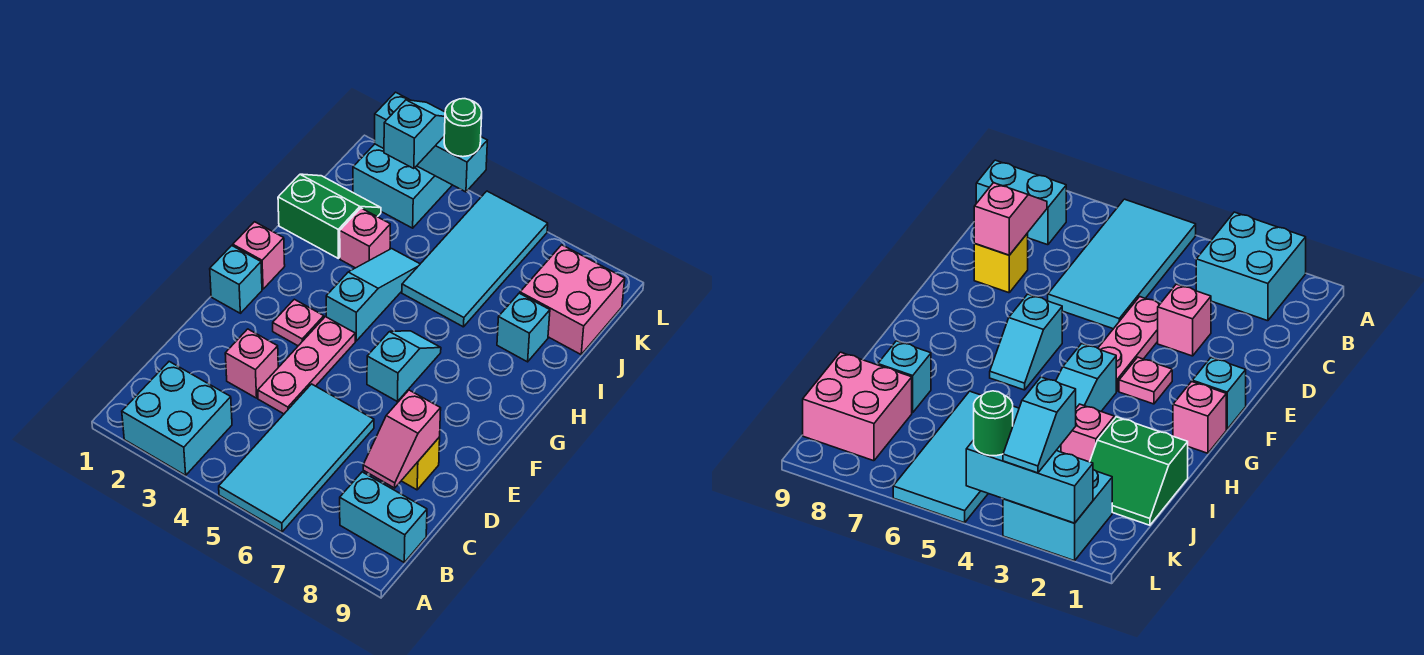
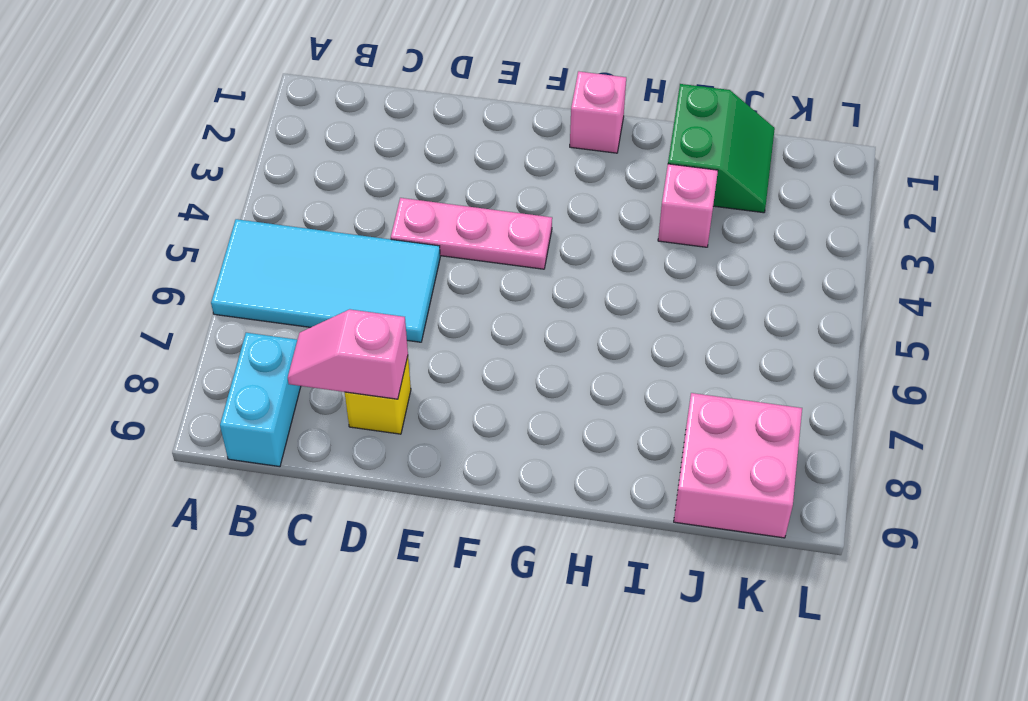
none -> cyan brick A2:B3 level 1
none -> pink brick D3 level 1
none -> cyan brick F1 level 1

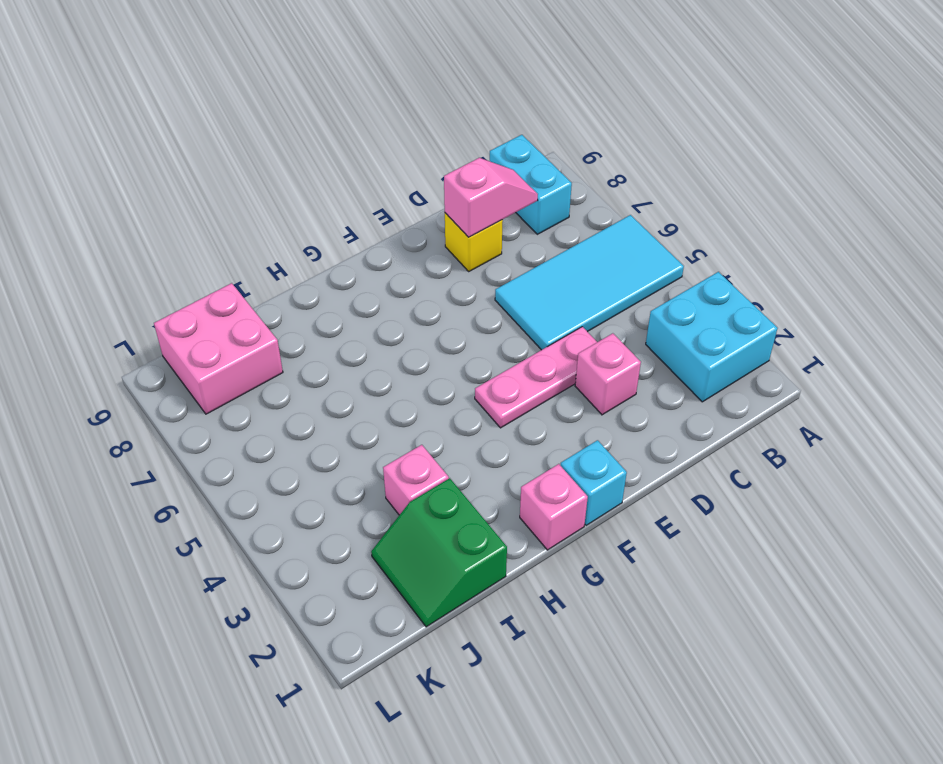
none -> pink plate F3 level 1
none -> cyan slope F6:G6 level 1 top F
none -> cyan slope G4:I4 level 1 top G

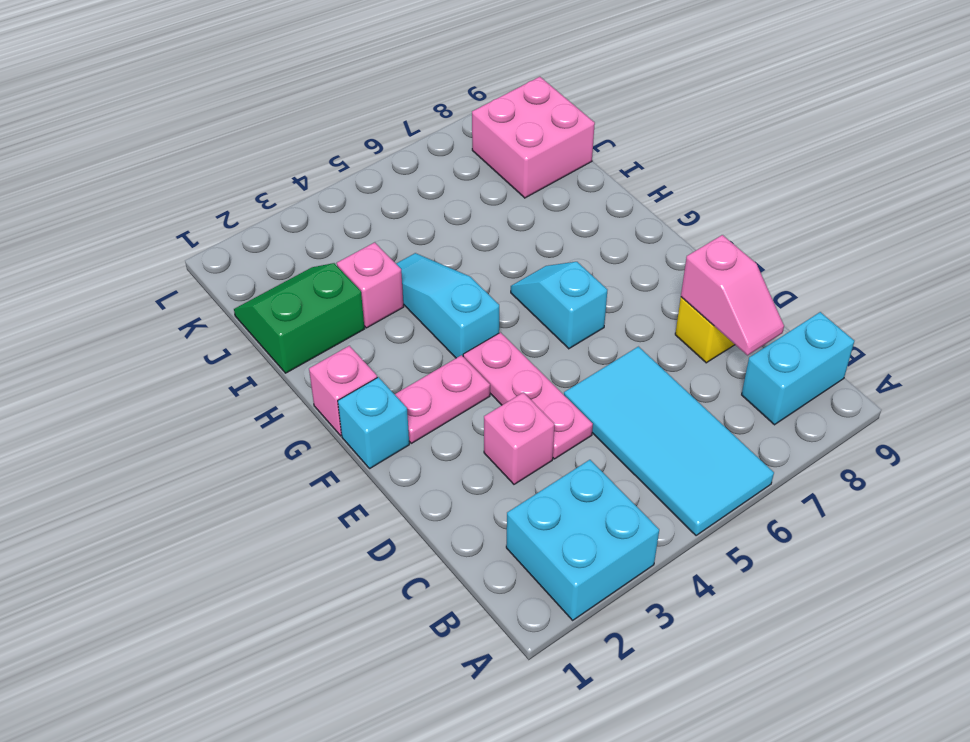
pink plate F2:F3 level 1 -> pink plate F3 level 1
none -> cyan tile I5:L6 level 1
none -> cyan brick I8 level 1
none -> cyan brick K2:L3 level 1

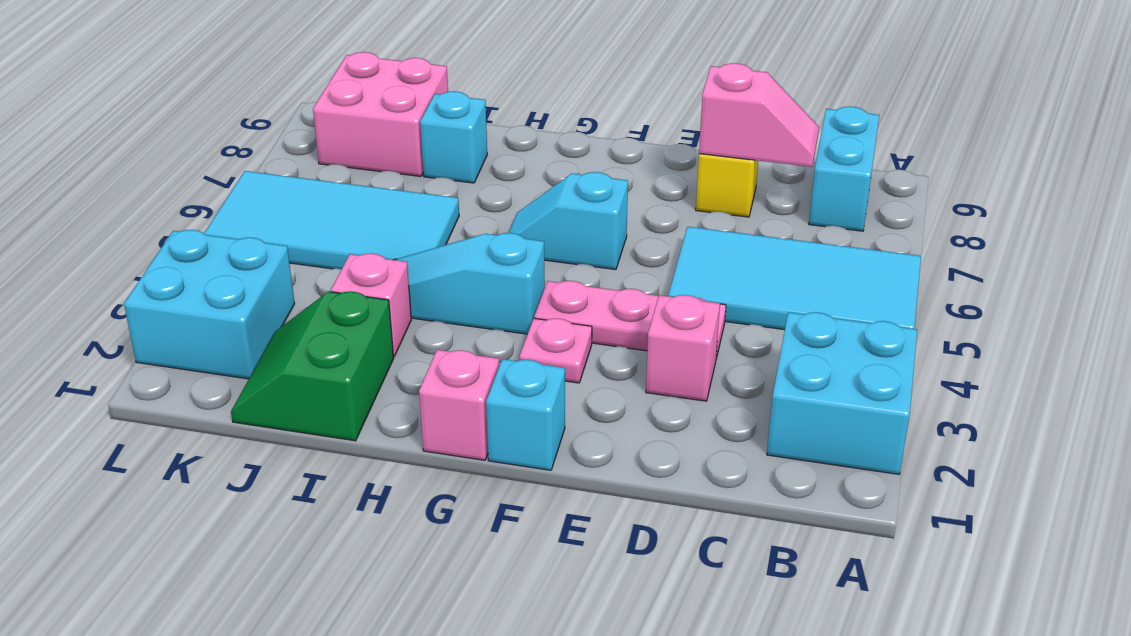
none -> cyan brick L2:L4 level 2
none -> cyan slope K3:L3 level 3 top K
none -> green round brick L4 level 3

